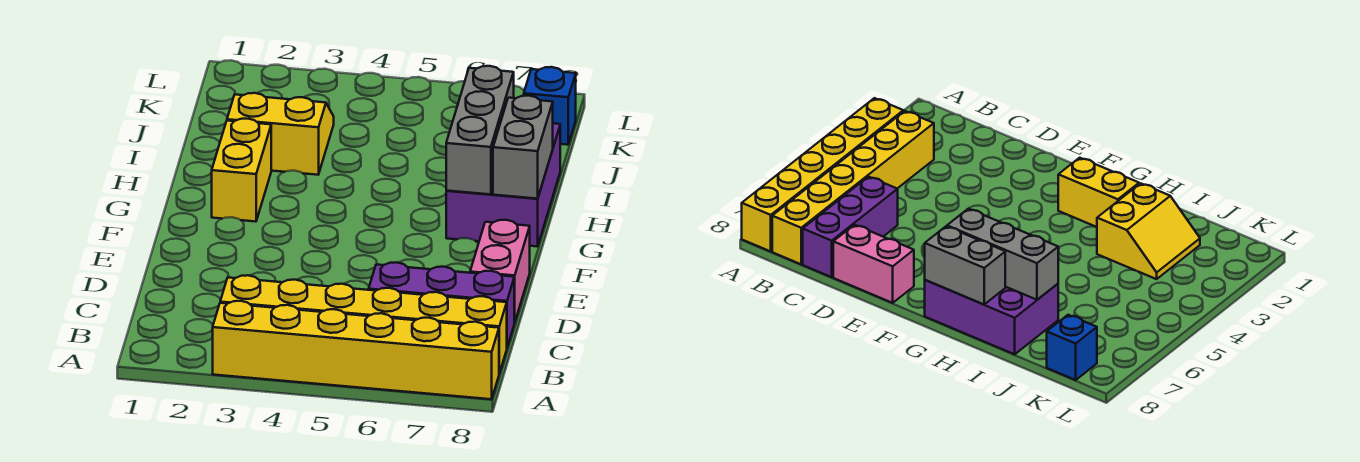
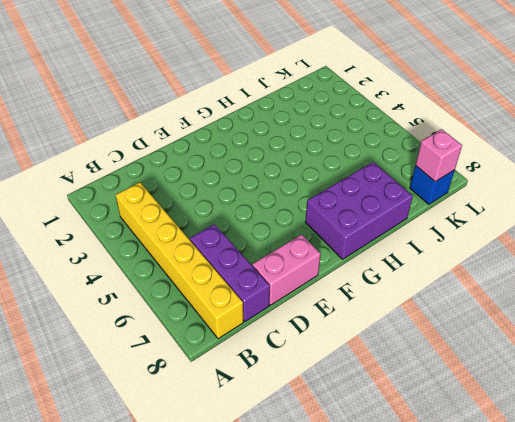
pink brick K8 level 2 -> none
none -> yellow brick A3:A8 level 1
none -> yellow brick G2:H2 level 1

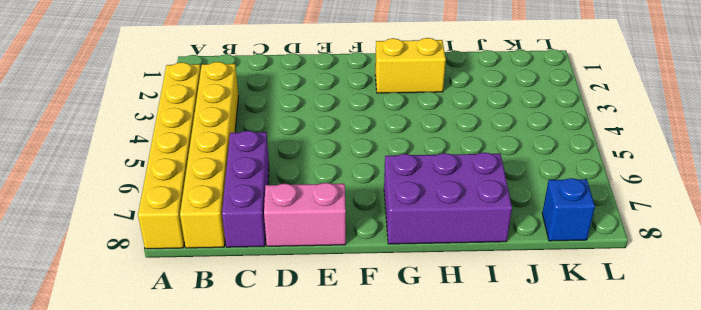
none -> yellow slope I2:J3 level 1 top I
none -> grey brick G7:I7 level 2

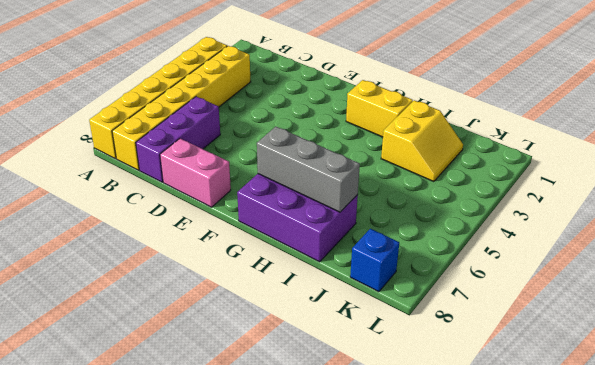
none -> grey brick G8:H8 level 2

